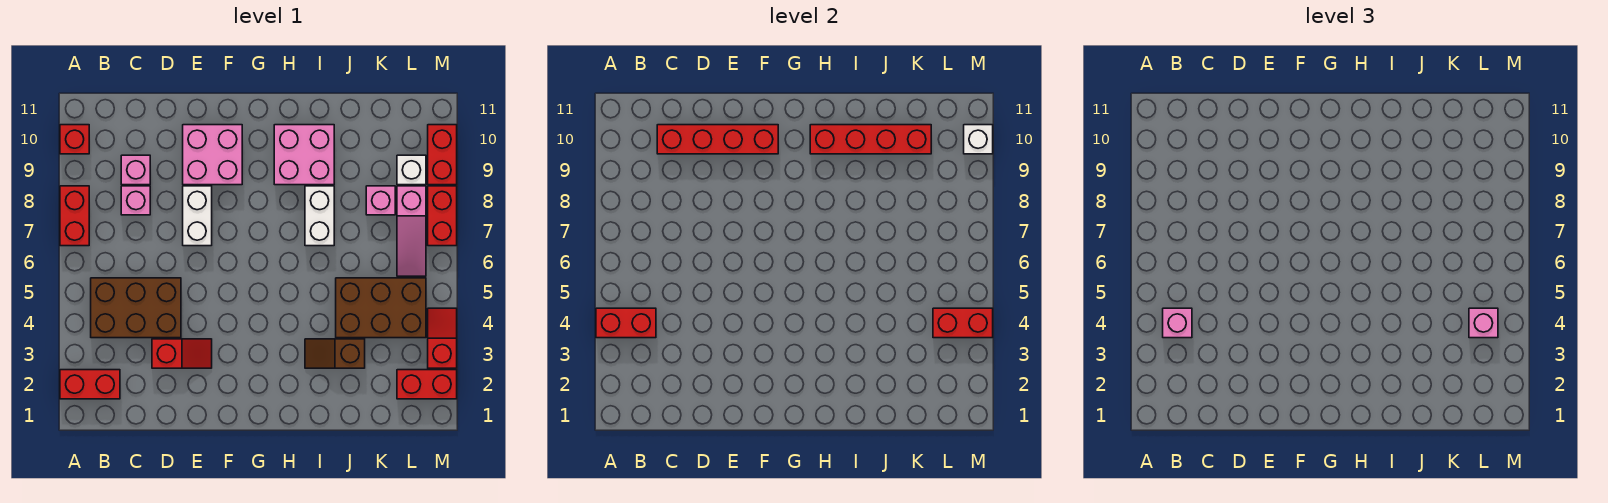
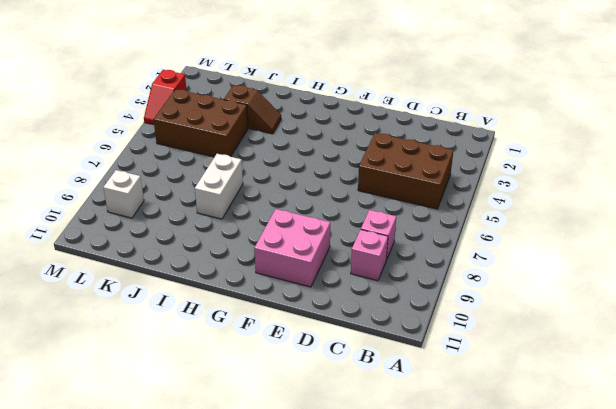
none -> red brick A2:B2 level 1
none -> red brick A7:A8 level 1
none -> red brick A10 level 1

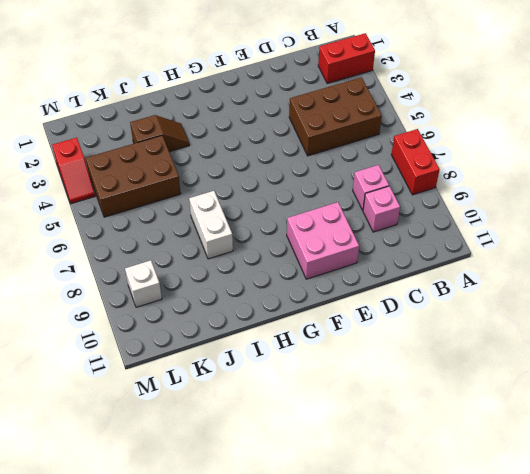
none -> red brick A10 level 1
none -> red slope D3:E3 level 1 top D
none -> white brick E7:E8 level 1

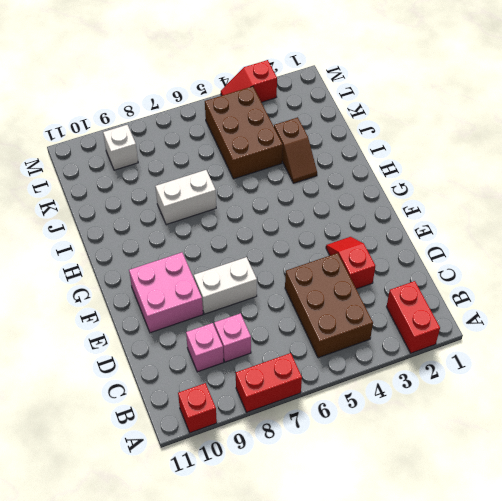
none -> pink brick H9:I10 level 1
none -> pink brick K8 level 1
none -> red brick L2:M2 level 1

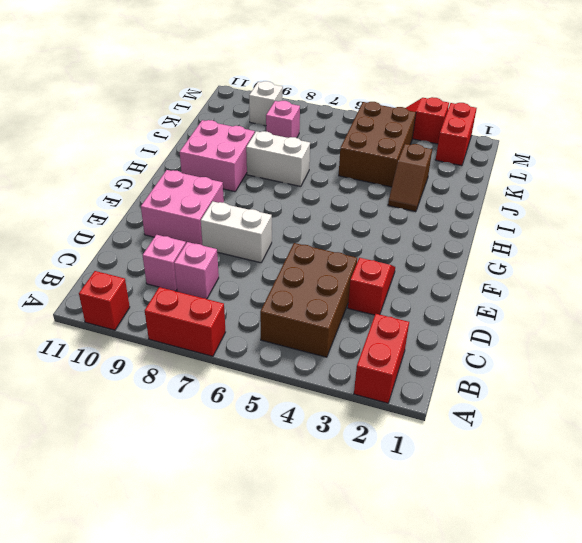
none -> pink slope L6:L8 level 1 top 8
none -> red brick M7:M8 level 1
none -> red brick M9:M10 level 1

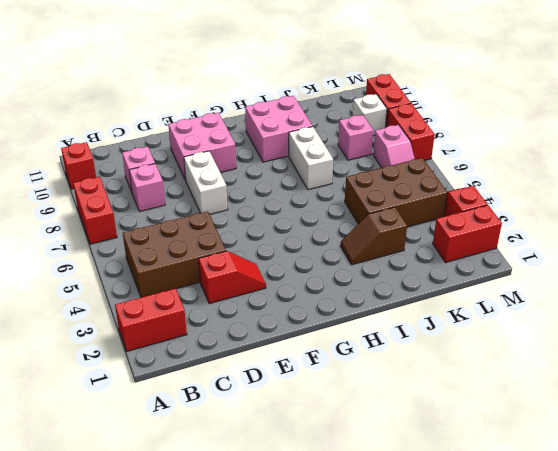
pink slope L6:L7 level 1 top 7 -> pink slope L6:L8 level 1 top 8
none -> red brick A4:B4 level 2
none -> red brick C10:F10 level 2
none -> red brick H10:K10 level 2

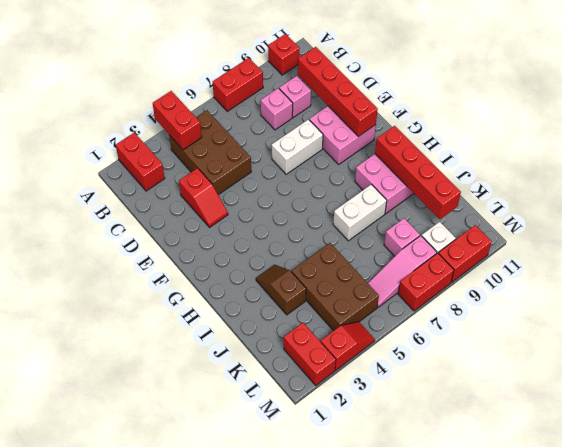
none -> red brick L4:M4 level 2
none -> white brick M10 level 2
none -> pink brick B4 level 3

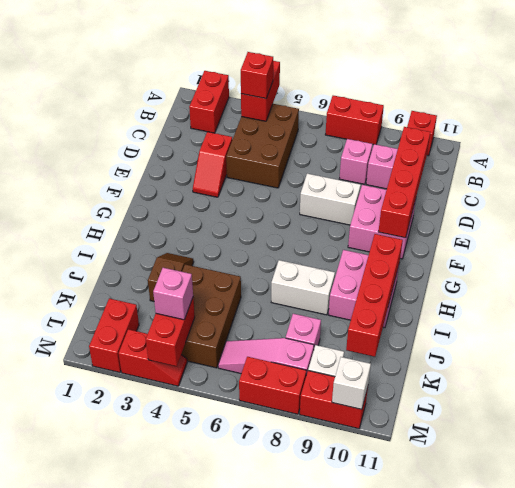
red brick B4 level 3 -> pink brick B4 level 3

